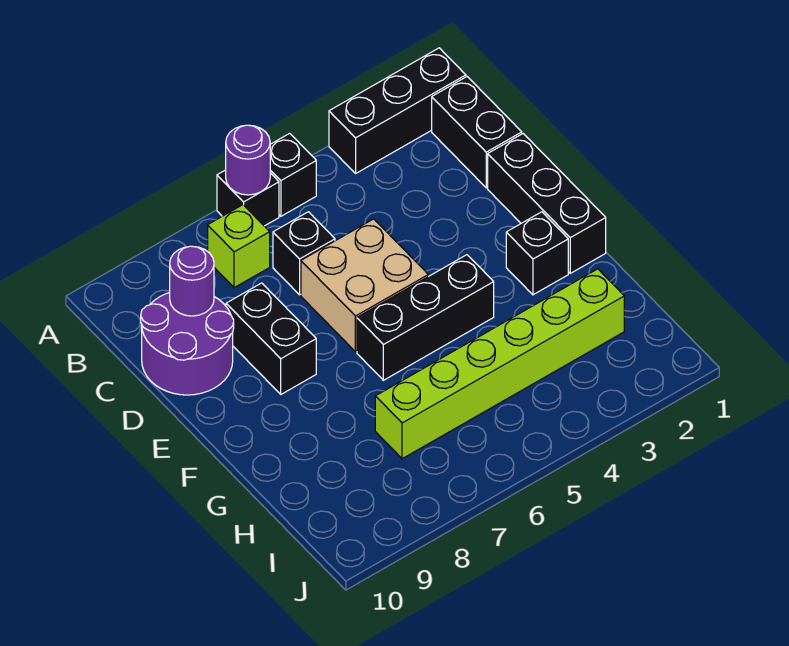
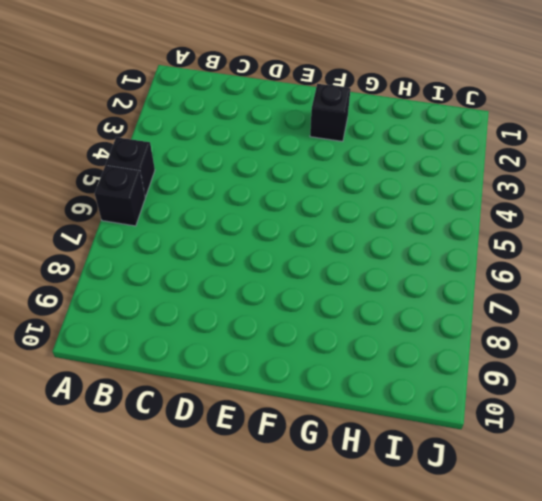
none -> black brick A1:A3 level 1
none -> black brick B1:C1 level 1
none -> lime brick B7 level 1

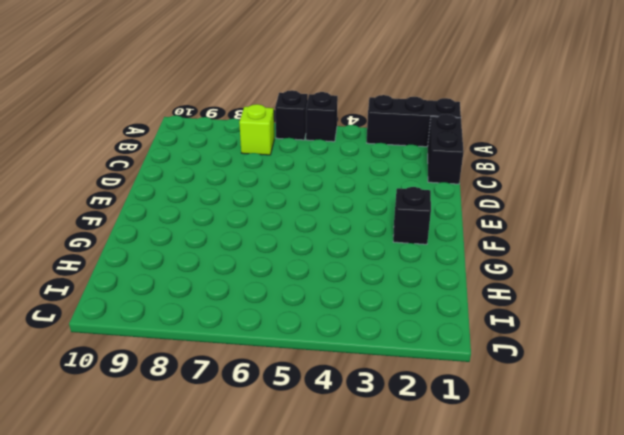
none -> black brick C6 level 1
none -> purple round brick C9:D10 level 1
none -> black brick D1:F1 level 1

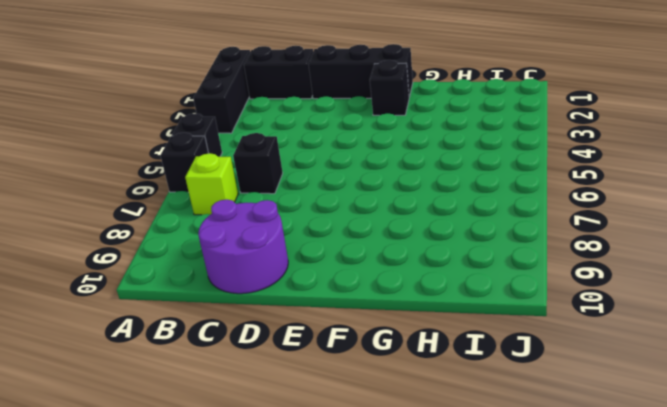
none -> tan brick D5:E6 level 1
none -> black brick D8:E8 level 1
none -> black brick F4:F6 level 1

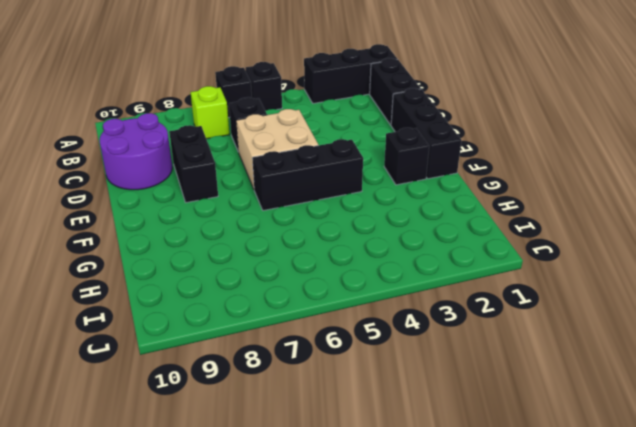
none -> lime brick H2:H7 level 1
none -> purple round brick A6 level 2
none -> purple round brick C9 level 2

